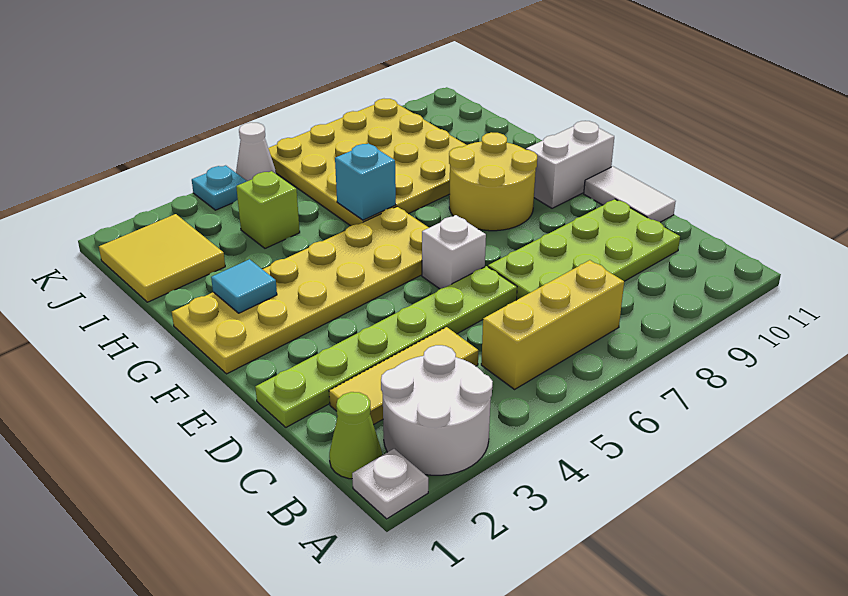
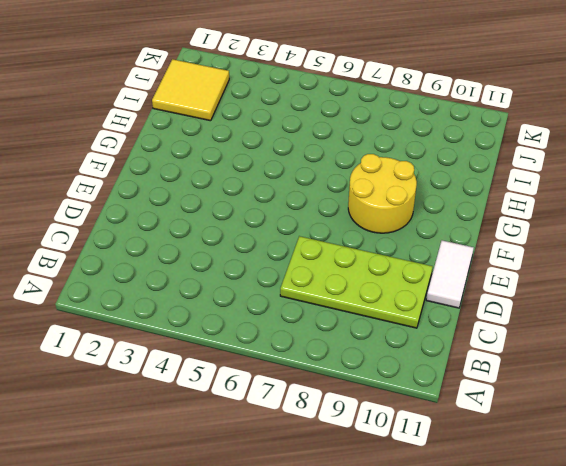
none -> white plate A1 level 1
none -> white round brick A2:B3 level 1
none -> lime cone B1 level 1

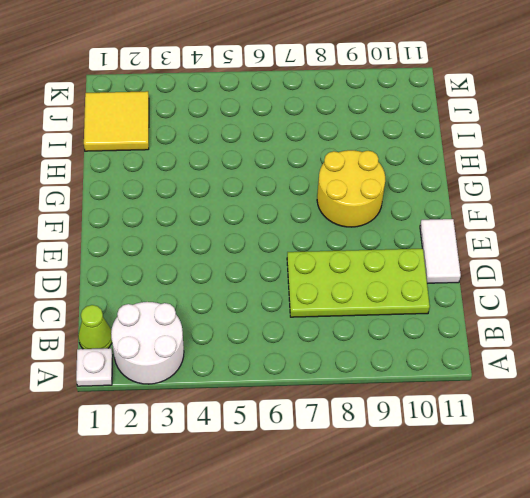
none -> yellow brick B5:B7 level 1
none -> yellow tile C2:C4 level 1
none -> lime plate D1:D6 level 1

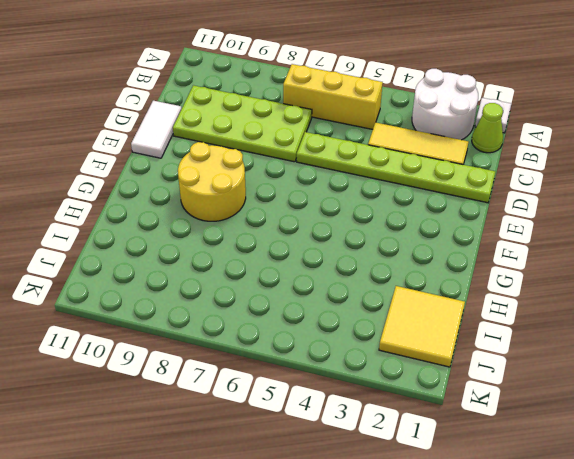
none -> white brick E6 level 1
none -> yellow plate F1:G6 level 1
none -> white brick F10:F11 level 1

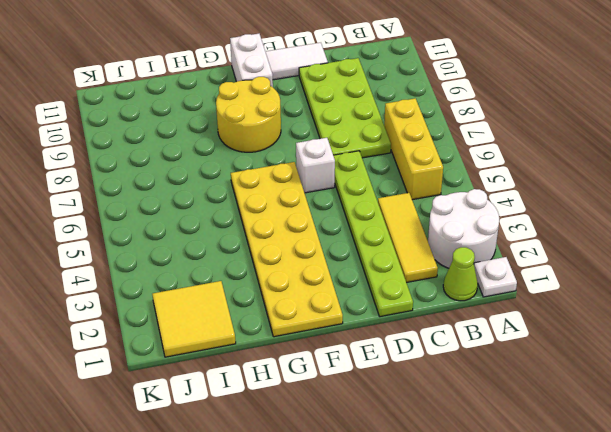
none -> yellow plate H6:K9 level 1
none -> lime brick I4 level 1
none -> cyan plate K4 level 1

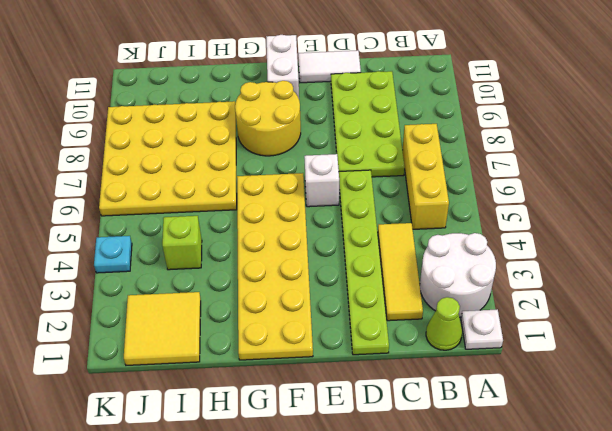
none -> white cone K5 level 1
none -> cyan tile G2 level 2
none -> cyan brick H6 level 2

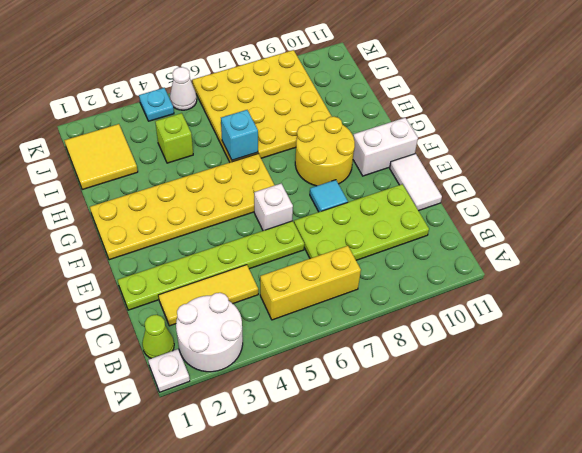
cyan tile E8 level 1 -> cyan tile G2 level 2

